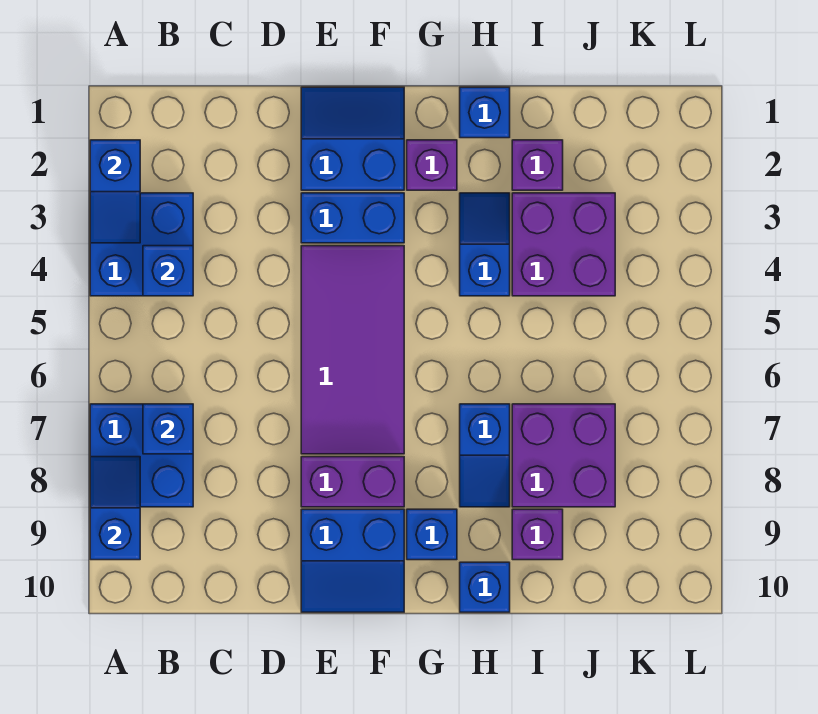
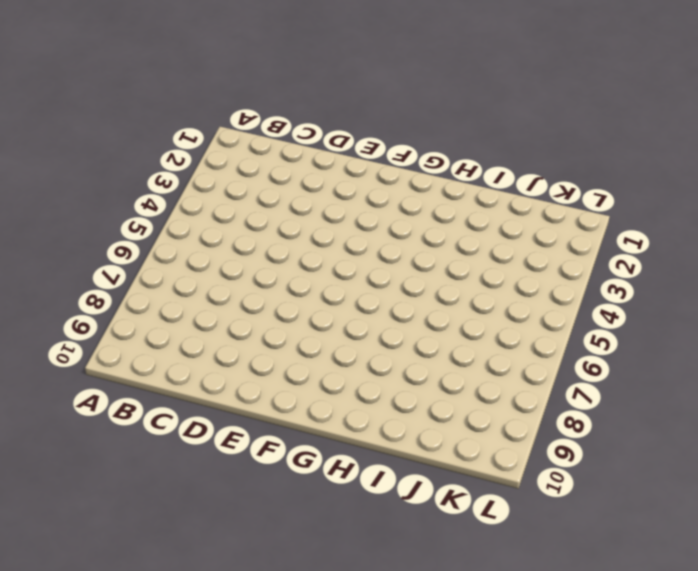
none -> blue brick A3:B4 level 1
none -> blue brick A7:B8 level 1
none -> blue slope E1:F2 level 1 top 2

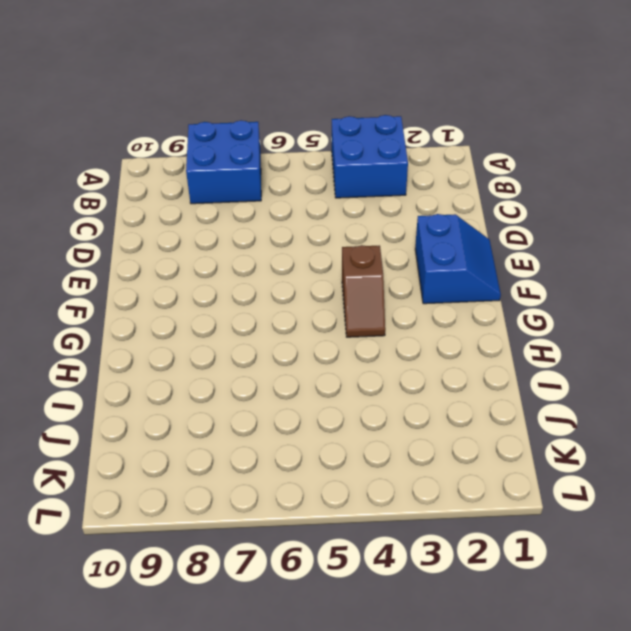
brown slope F4:G4 level 1 top F -> purple tile E4:F7 level 1
none -> blue brick E3:F3 level 1
none -> purple brick E8:F8 level 1
none -> blue slope E9:F10 level 1 top 9

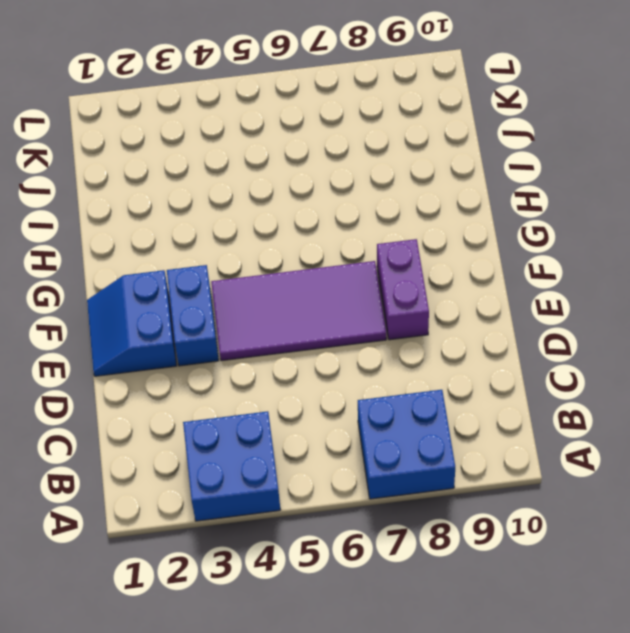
none -> blue slope E9:F10 level 1 top 9
none -> purple brick G2 level 1
none -> blue brick G9 level 1

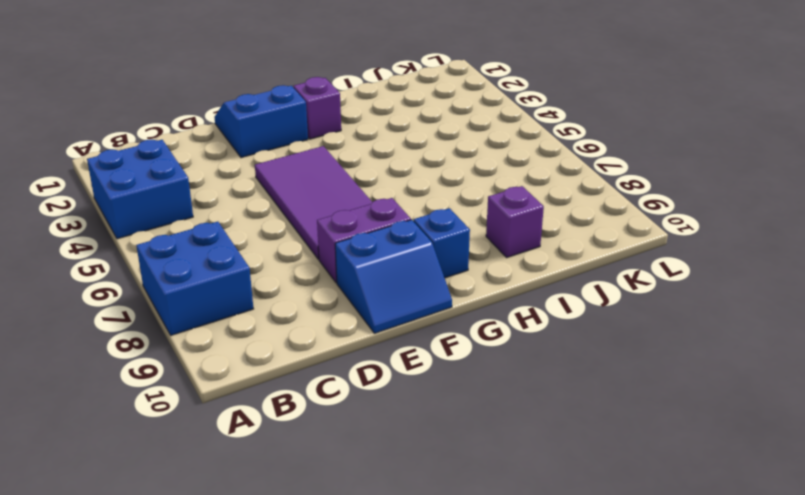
none -> blue brick E3:F3 level 1
none -> blue brick H1 level 1
none -> blue slope H3:H4 level 1 top 4

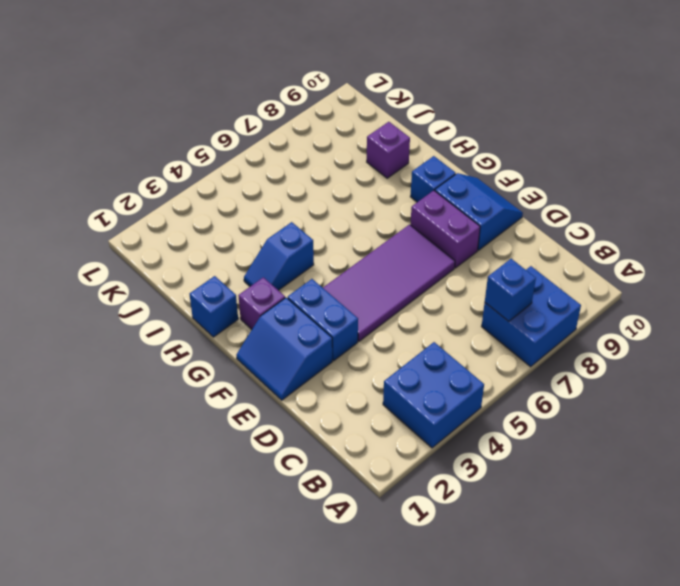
none -> blue slope H7:H8 level 1 top 7
none -> blue brick H10 level 1
none -> purple brick I2 level 1

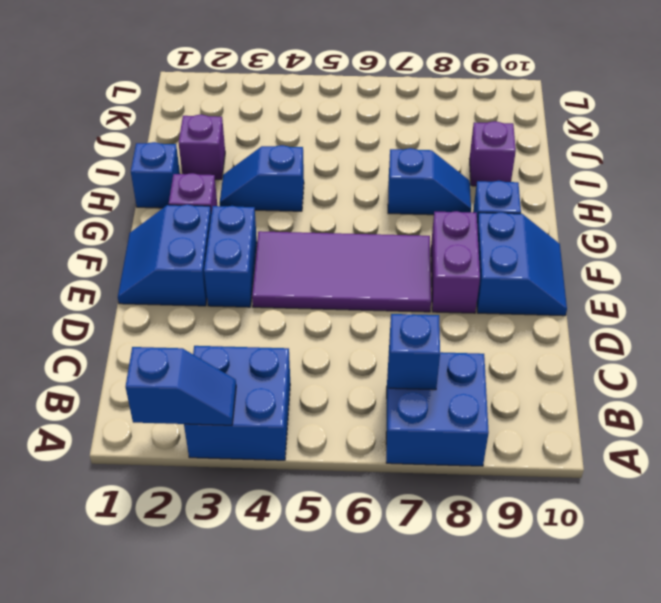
none -> blue brick H10 level 1
none -> purple brick I3:J4 level 1
none -> purple brick I7:J8 level 1

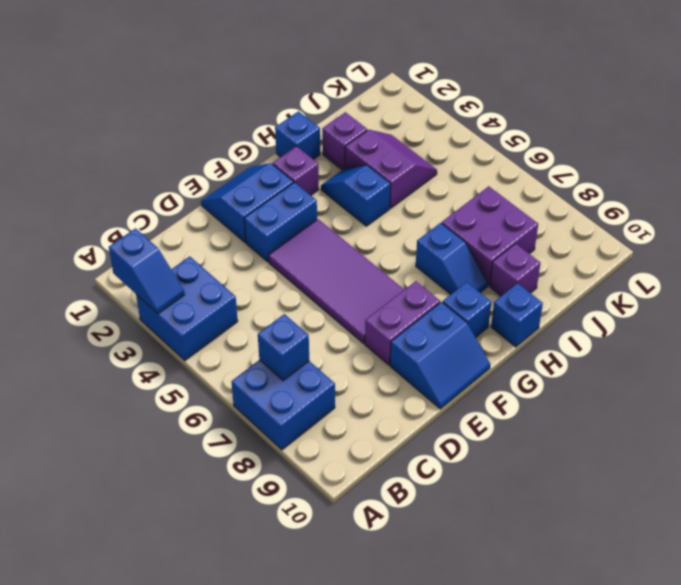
purple slope I3:J4 level 1 top I -> purple brick I3:J4 level 1
none -> blue slope A8:A9 level 2 top 9
none -> blue brick B4 level 2

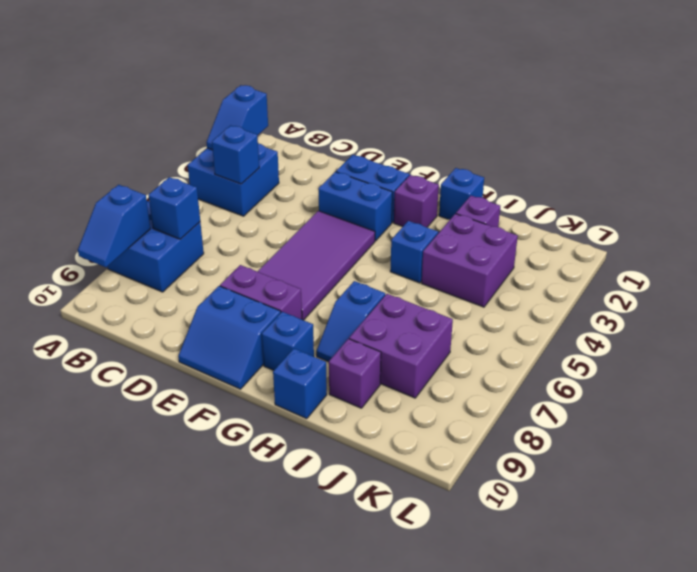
blue slope A8:A9 level 2 top 8 -> blue slope A8:A9 level 2 top 9

